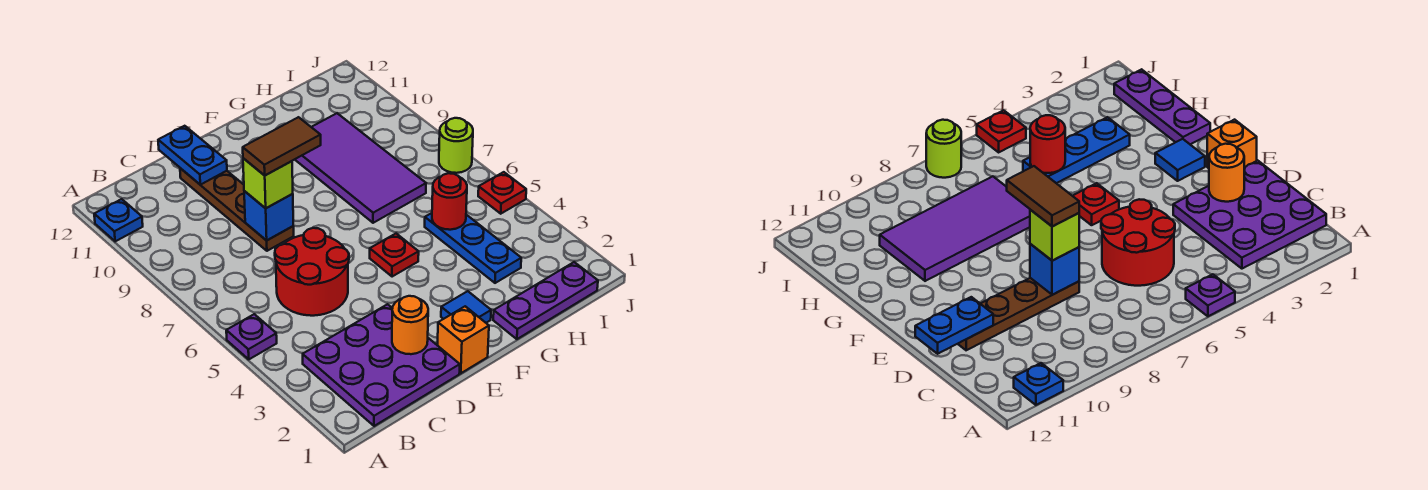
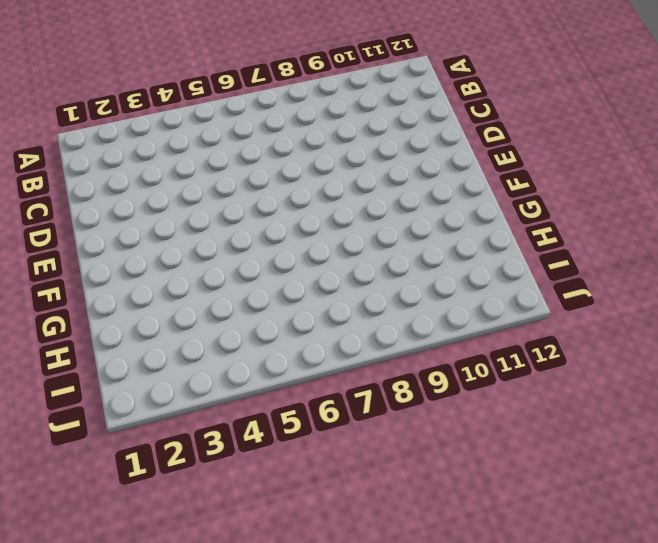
none -> purple plate A5 level 1
none -> blue plate A11 level 1
none -> purple plate B1:D3 level 1

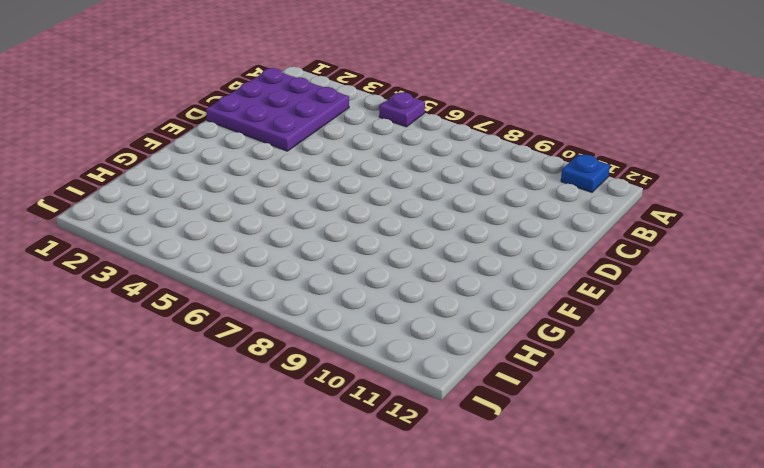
none -> red round brick C5:D6 level 1
none -> brown plate D8:D11 level 1
none -> orange brick E1 level 1

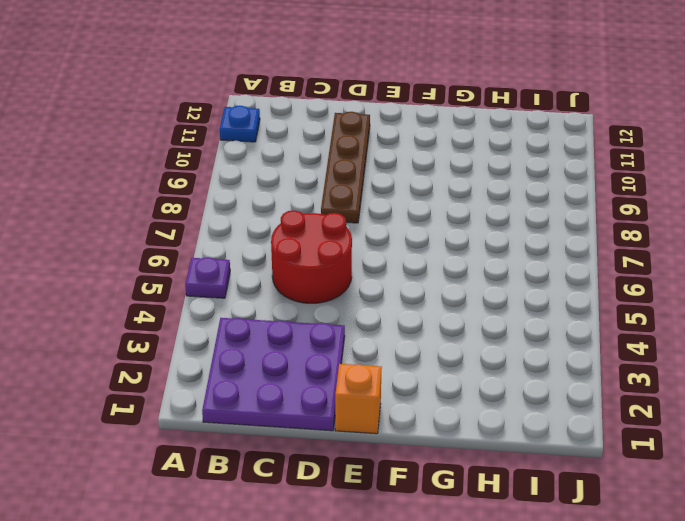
none -> blue tile F2 level 1
none -> red plate F5 level 1
none -> purple plate G1:I1 level 1

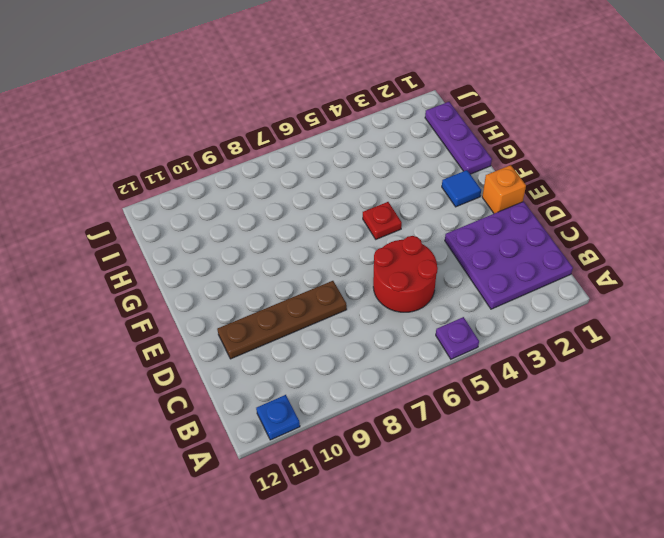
none -> purple tile G7:H10 level 1
none -> blue plate H3:H5 level 1
none -> red plate J5 level 1

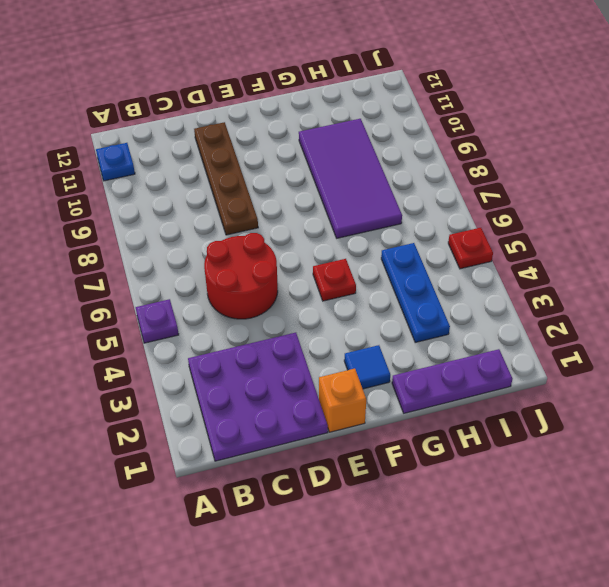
none -> lime round brick J7 level 1
none -> orange round brick D2 level 2
none -> blue brick D8 level 2

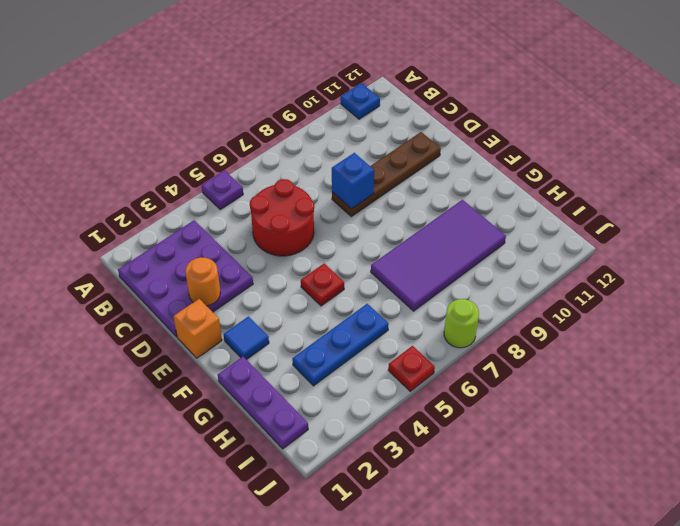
none -> blue plate D11:D12 level 2
none -> red round brick H5 level 2
none -> lime brick D8 level 3

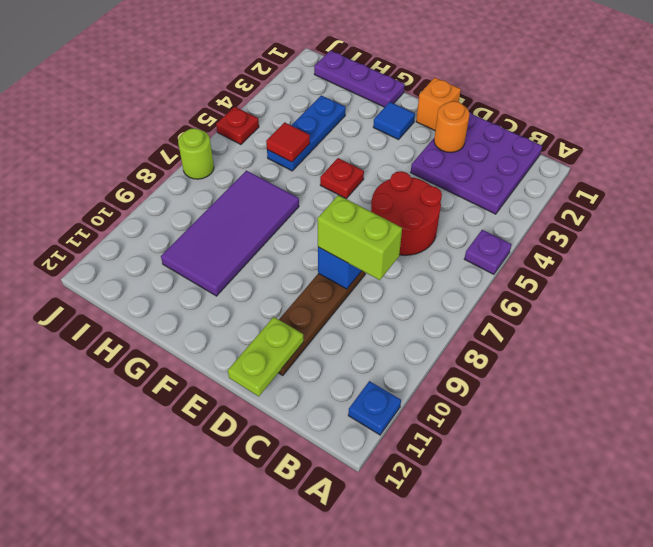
lime brick C8:D8 level 3 -> lime brick D8 level 3
lime plate D11:D12 level 2 -> blue plate D11:D12 level 2
red tile H5 level 2 -> red round brick H5 level 2
none -> brown tile D8:E8 level 4

